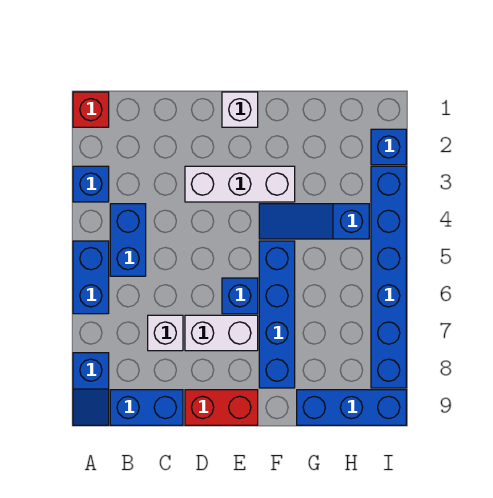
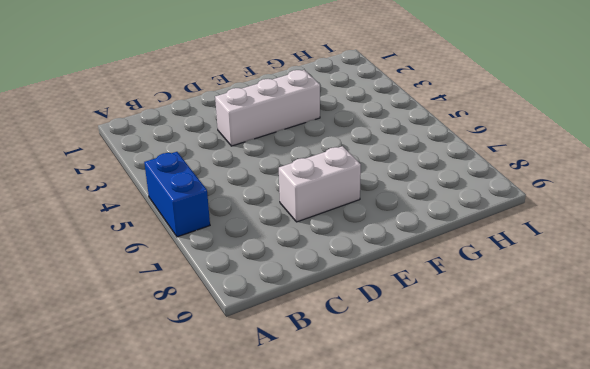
none -> red brick A1 level 1
none -> blue brick A3 level 1
none -> blue slope A8:A9 level 1 top 8

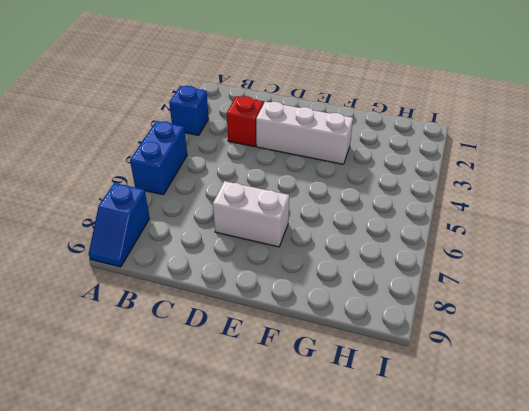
red brick C3 level 1 -> red brick A1 level 1
none -> blue brick B4:B5 level 1
none -> blue brick B9:C9 level 1
none -> white brick C7 level 1

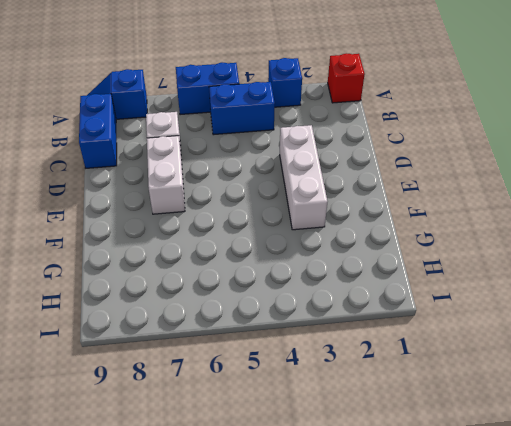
none -> red brick D9:E9 level 1
none -> white brick E1 level 1
none -> blue brick E6 level 1

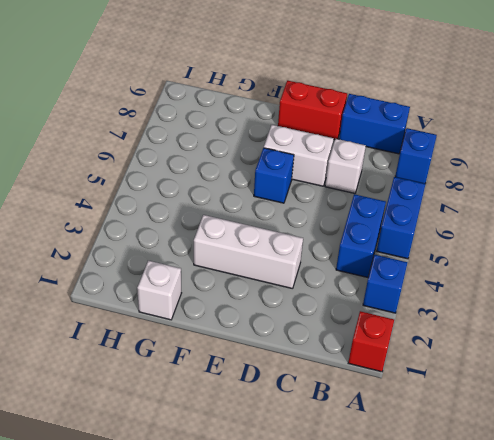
white brick G1 level 1 -> white brick E1 level 1
none -> blue slope F4:H4 level 1 top H
none -> blue brick F5:F8 level 1
none -> blue brick G9:I9 level 1

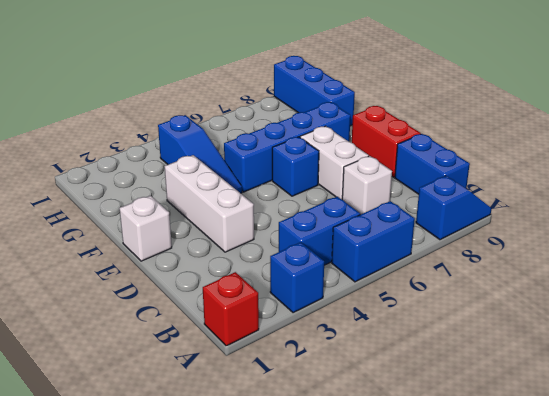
none -> blue brick I2 level 1
none -> blue brick I3:I8 level 1

